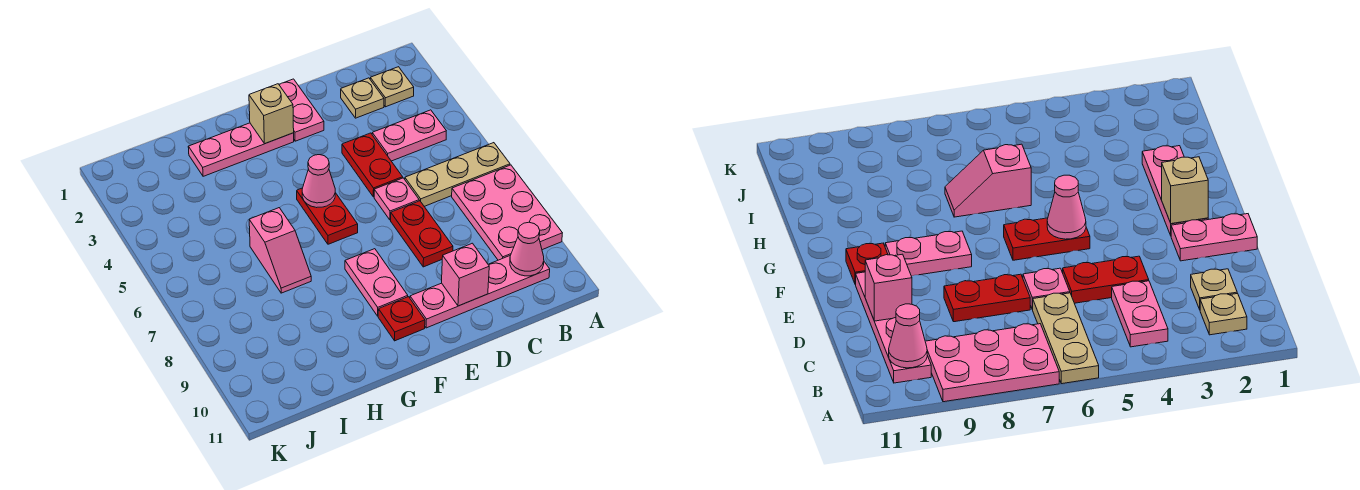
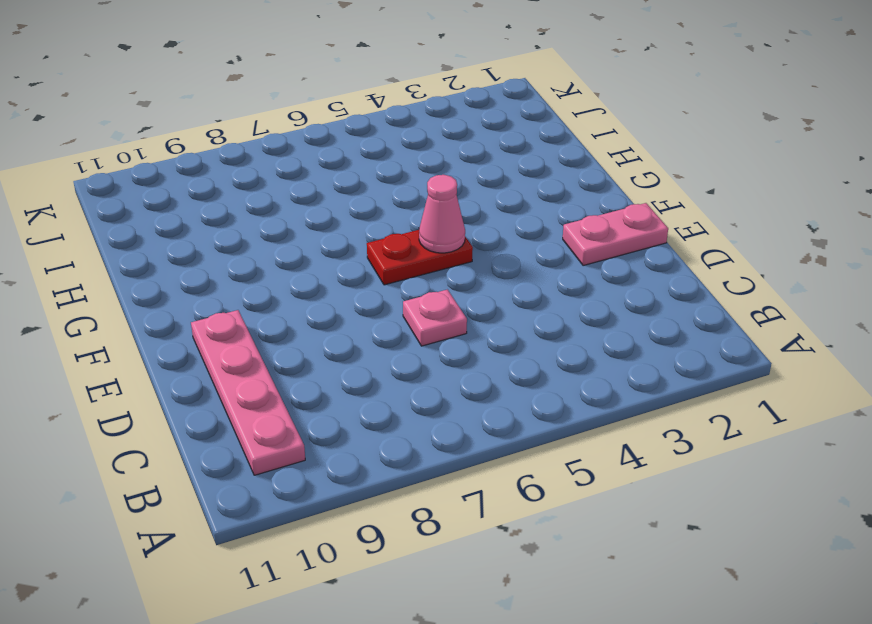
none -> tan plate A6:C6 level 1
none -> pink plate A7:B9 level 1
none -> tan plate B2 level 1

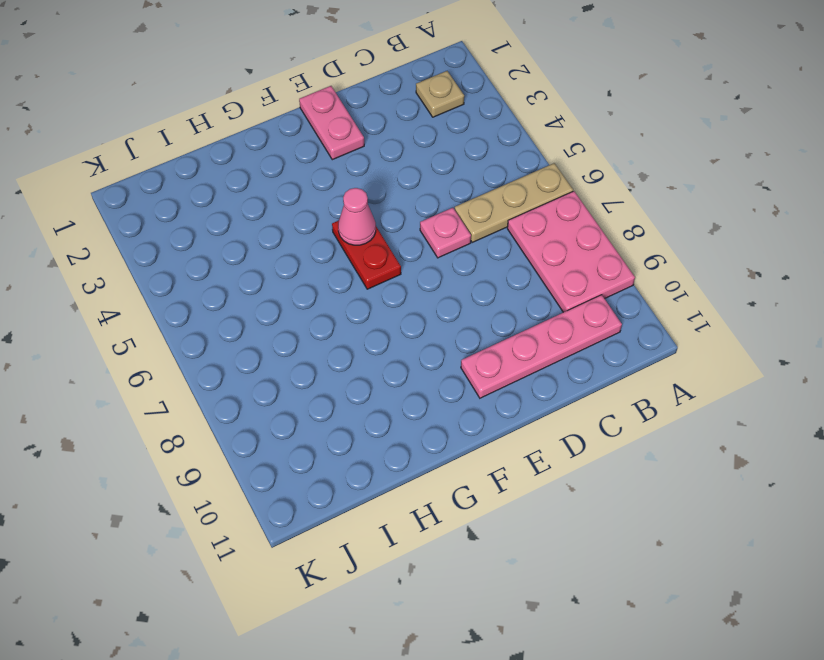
none -> pink plate B4:C4 level 1
none -> tan plate C2 level 1
none -> red plate D4:D5 level 1

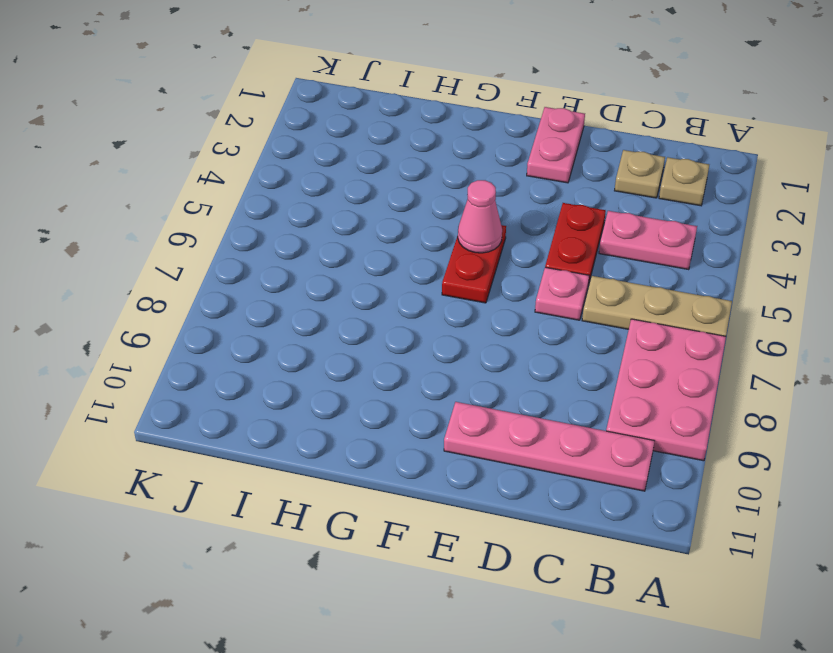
none -> red plate D7:D8 level 1
none -> pink plate F2:H2 level 1
none -> pink plate F8:F9 level 1

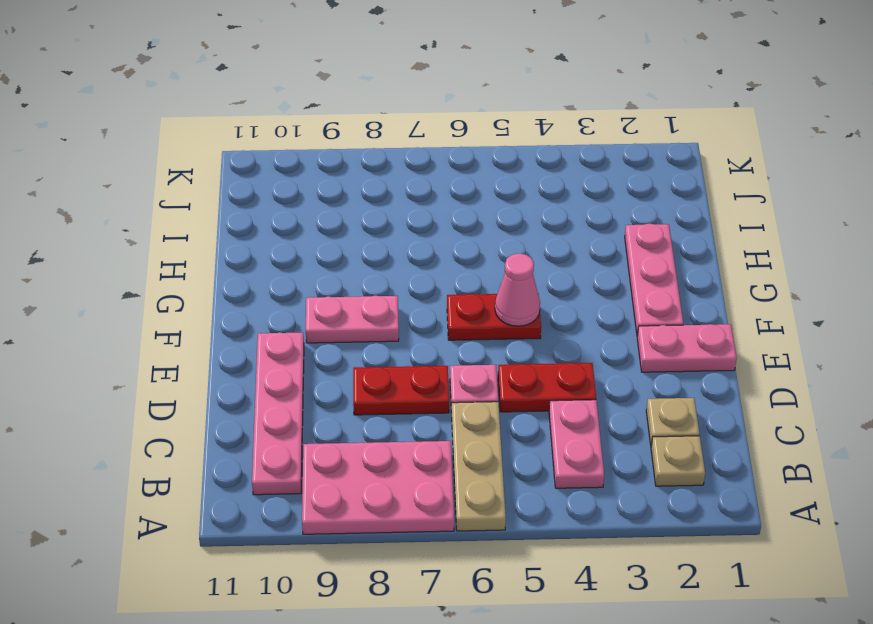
none -> red plate F10 level 1
none -> pink slope H6:H7 level 1 top 6
none -> pink cone B10 level 2

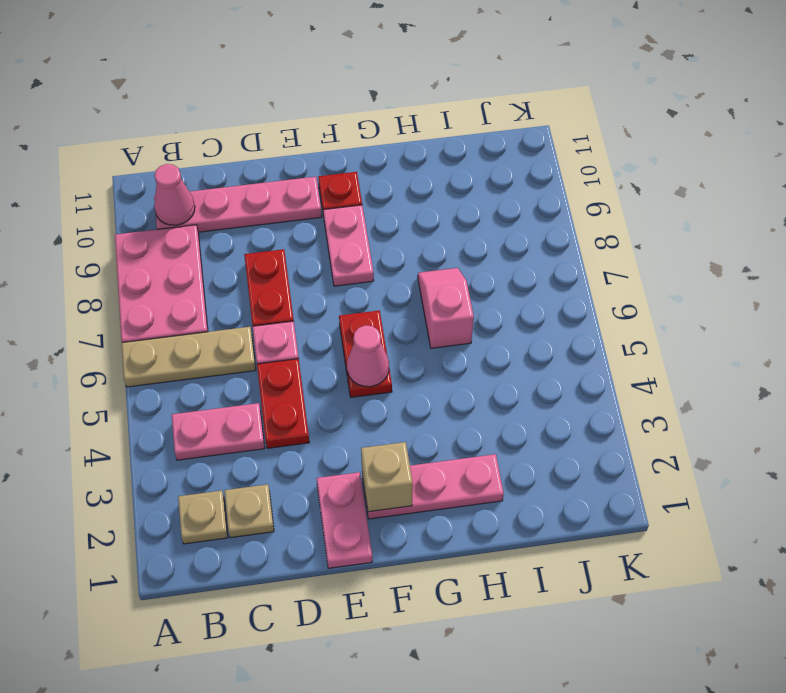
none -> pink brick D10 level 2

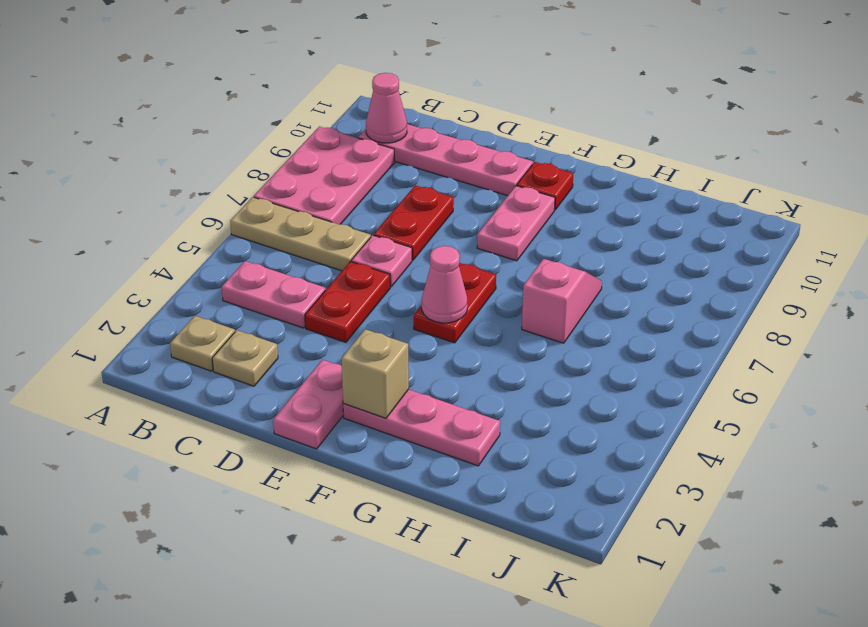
none -> pink brick D10 level 2

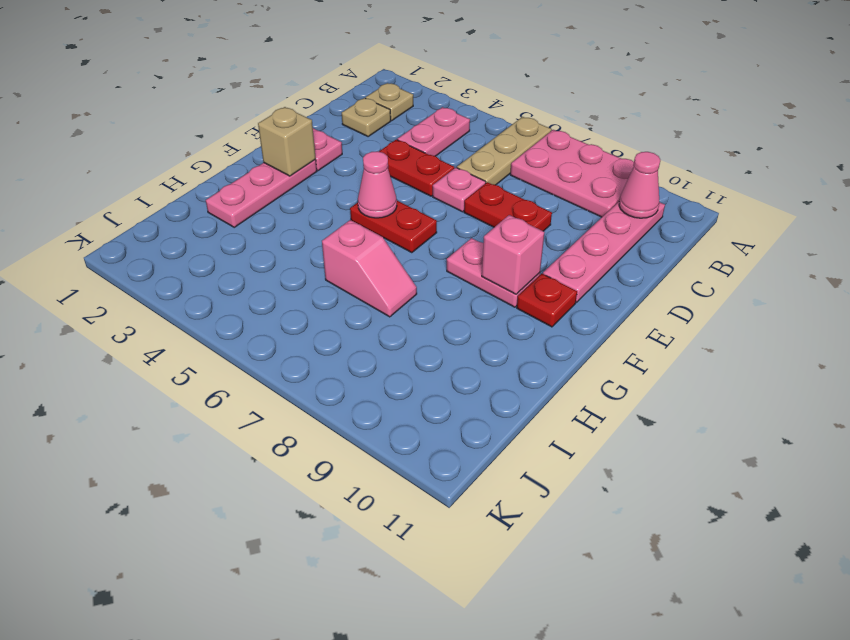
pink brick F9 level 2 -> pink brick D10 level 2

